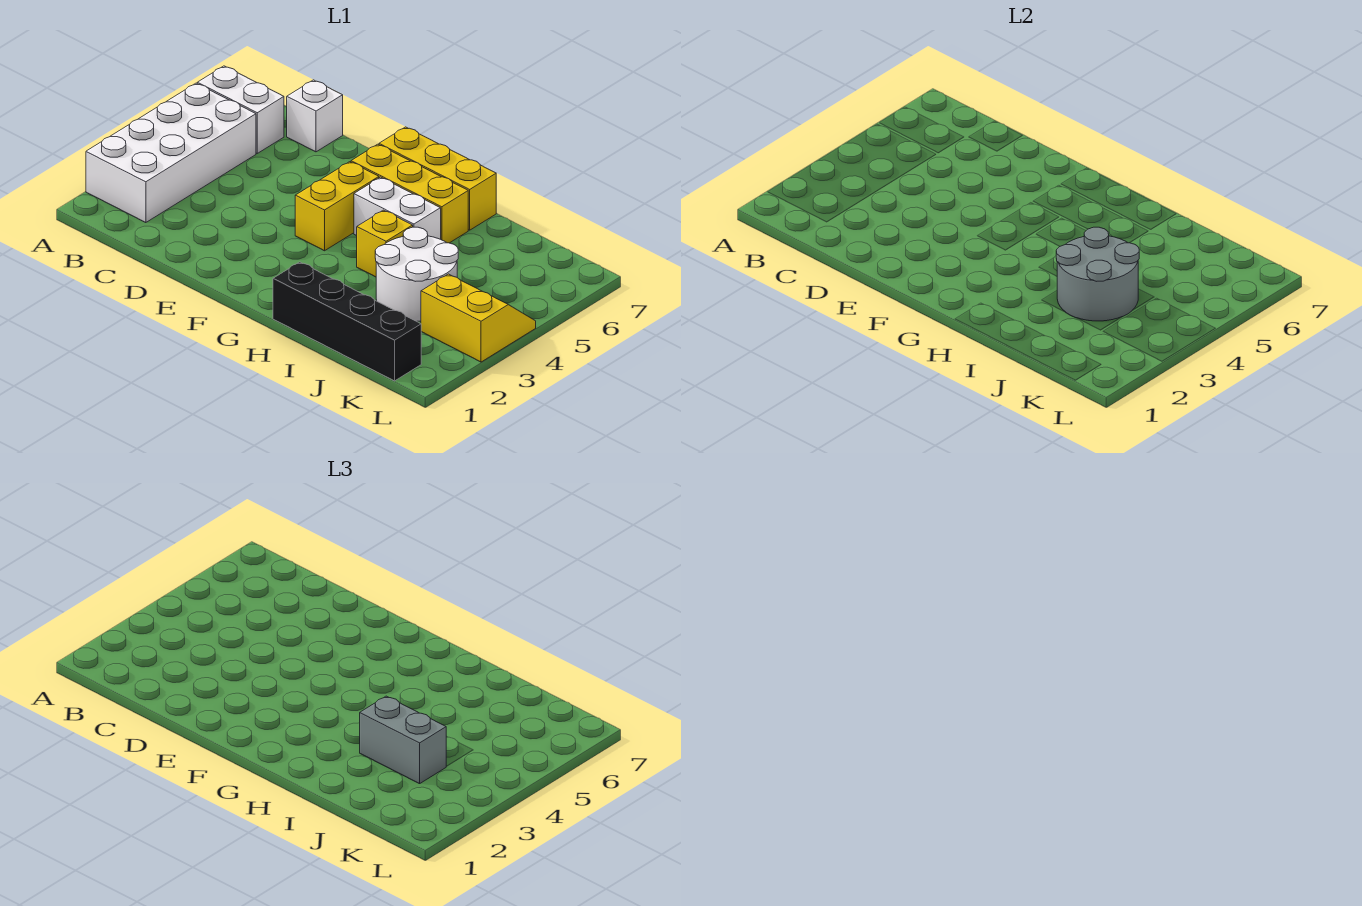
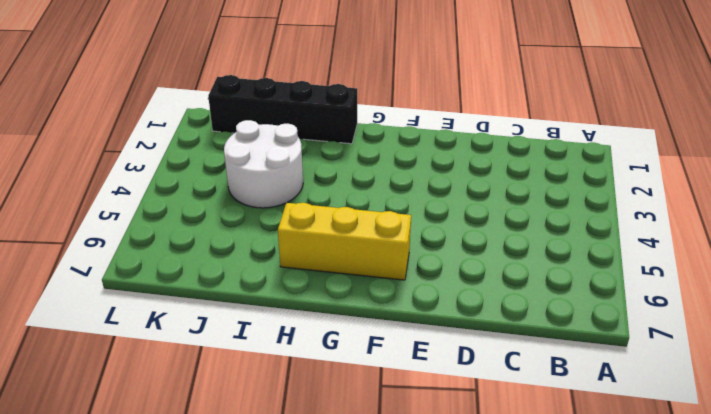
none -> white brick A2:B5 level 1
none -> white brick A6:B6 level 1
none -> white brick C7 level 1

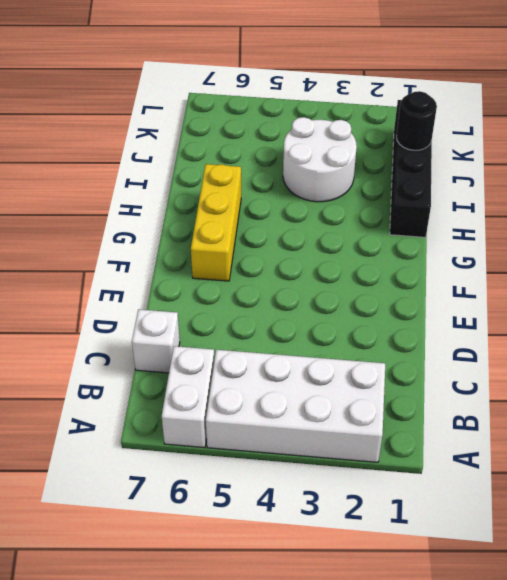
black round brick J1 level 2 -> none
none -> yellow brick F4:F5 level 1
none -> yellow brick F7:H7 level 1
none -> white brick G5:H5 level 1

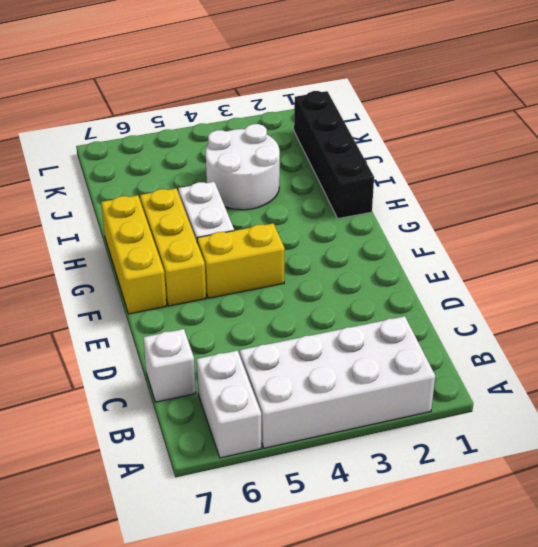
none -> yellow brick H4 level 1
none -> yellow slope K3:L4 level 1 top 3
none -> grey round brick I3:J4 level 2

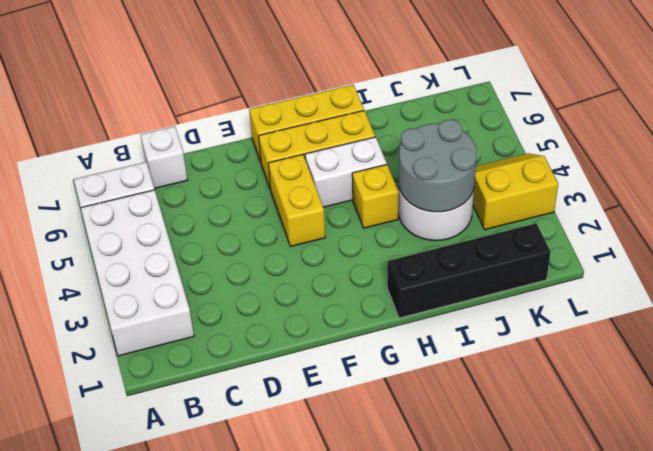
none -> grey brick I3:J3 level 3

